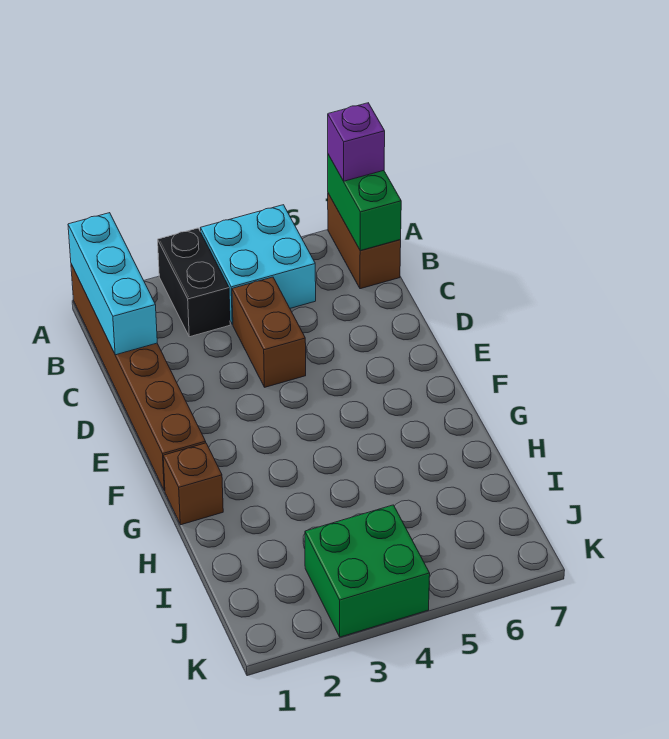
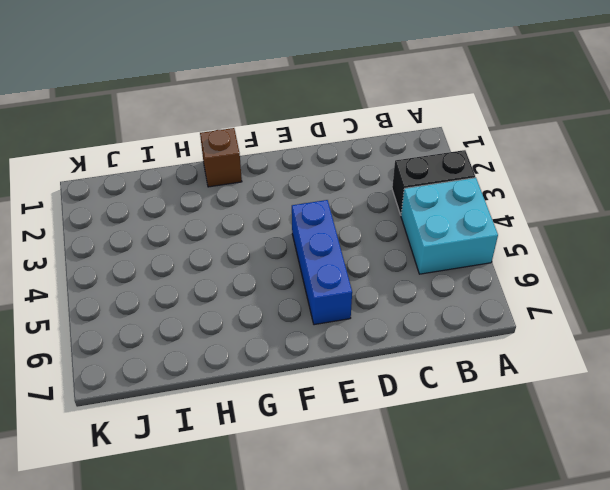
blue brick E4:E6 level 1 -> none
none -> brown brick A1:F1 level 1
none -> brown brick A7:B7 level 1

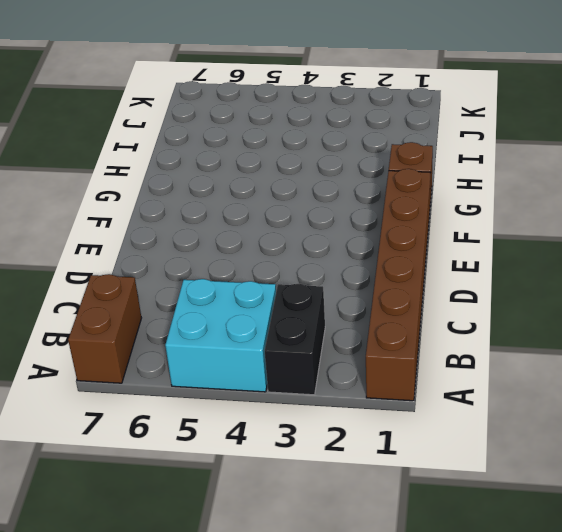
none -> brown brick C4:D4 level 1
none -> green brick J3:K4 level 1

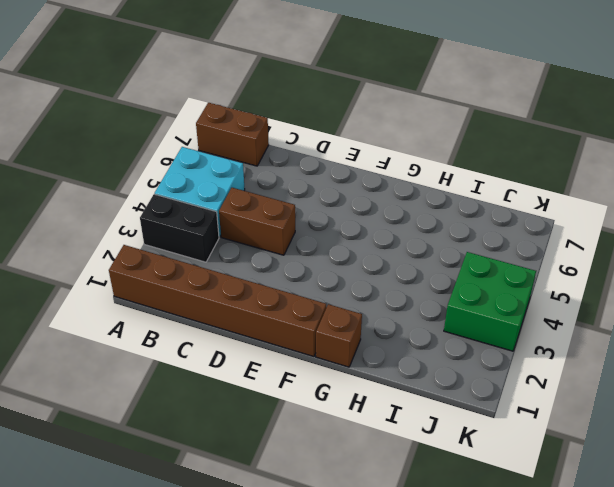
none -> cyan brick A1:C1 level 2
none -> green brick A7:B7 level 2

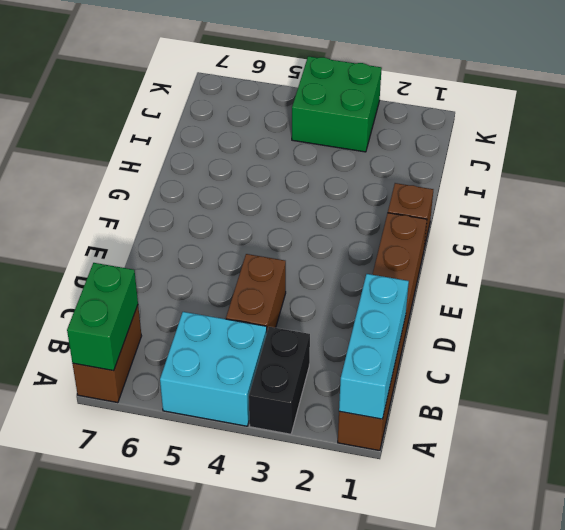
none -> purple brick A7 level 3

